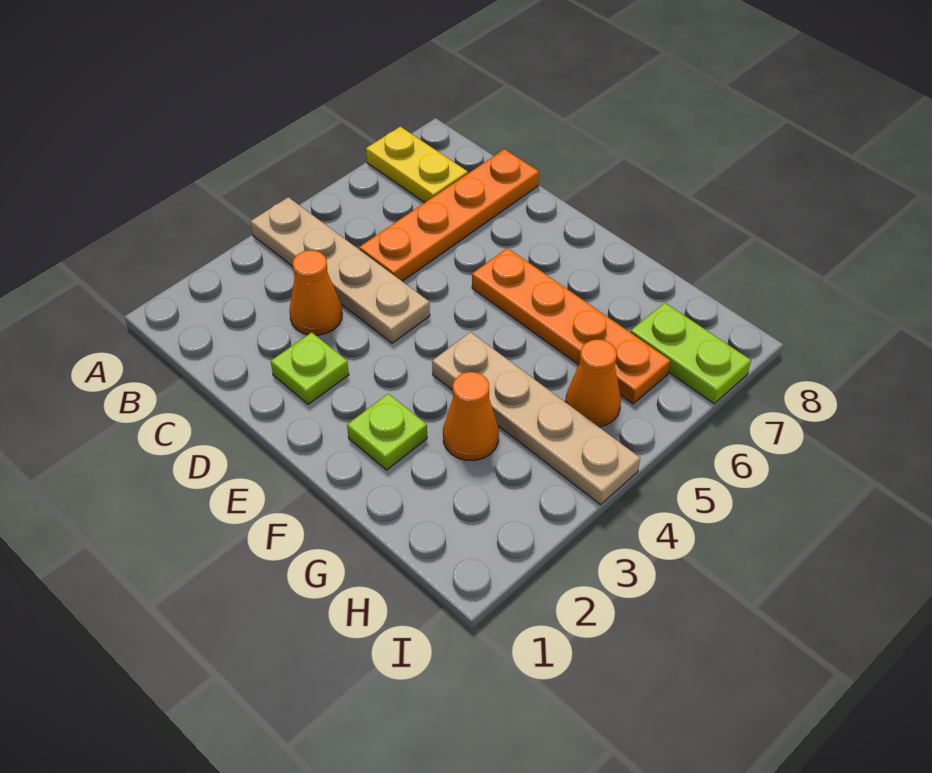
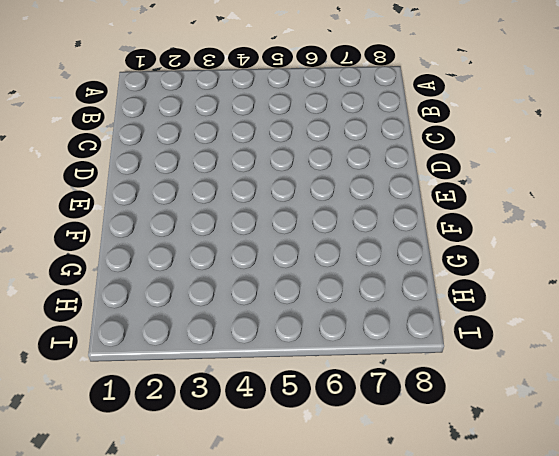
none -> tan plate A4:D4 level 1
none -> yellow plate A7:B7 level 1

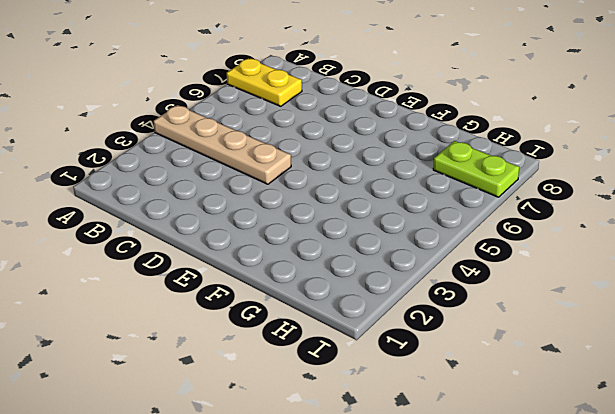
none -> orange cone C3 level 1
none -> orange plate C5:C8 level 1

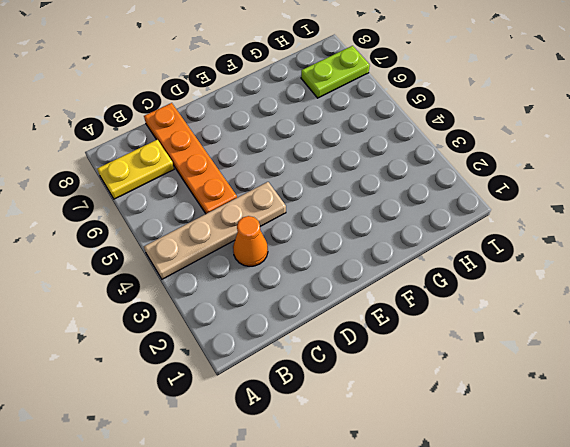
none -> lime plate D2 level 1
none -> orange plate E6:H6 level 1

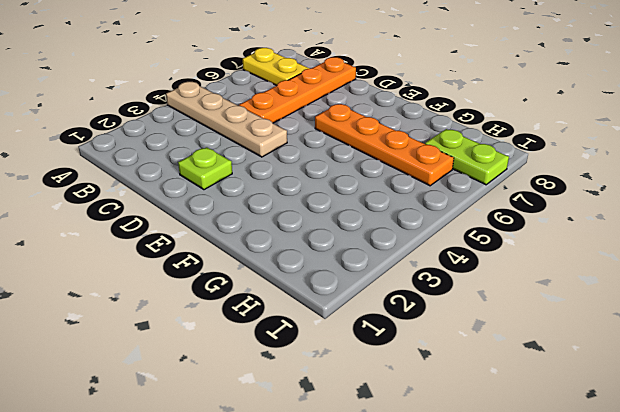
none -> orange cone C3 level 1
none -> lime plate F2 level 1

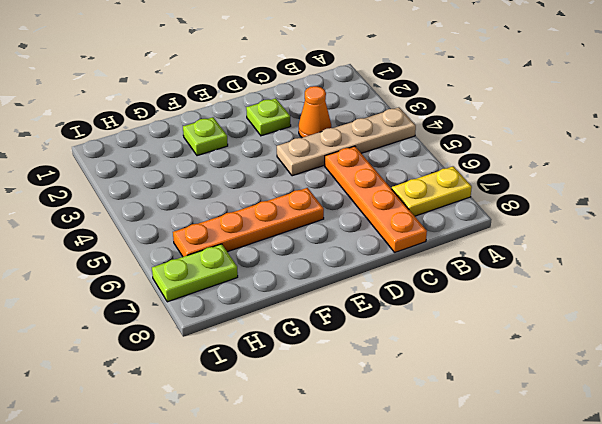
none -> tan plate F4:I4 level 1
none -> orange cone G3 level 1

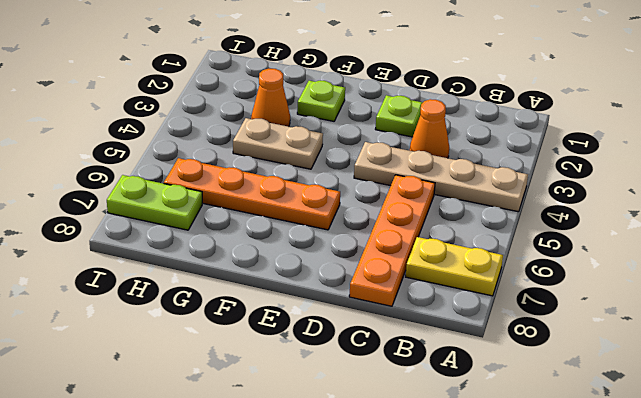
tan plate F4:G4 level 1 -> tan plate F4:I4 level 1
none -> orange cone H5 level 1

